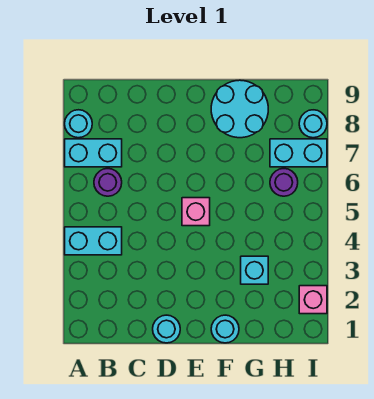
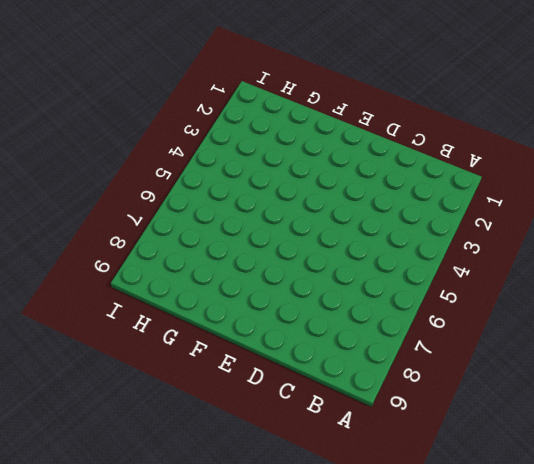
none -> cyan brick A4:B4 level 1
none -> cyan brick A7:B7 level 1
none -> cyan round brick A8 level 1

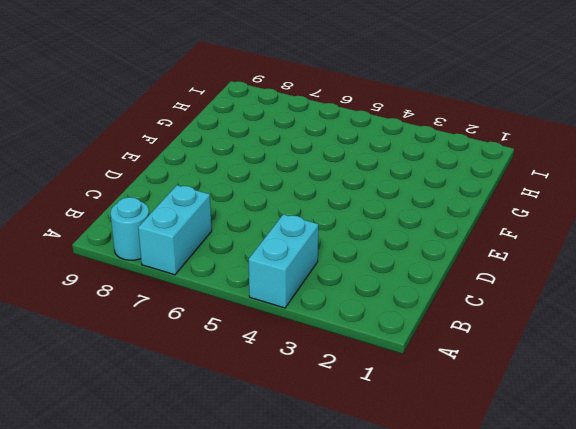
none -> purple round brick B6 level 1
none -> cyan round brick D1 level 1
none -> pink brick E5 level 1

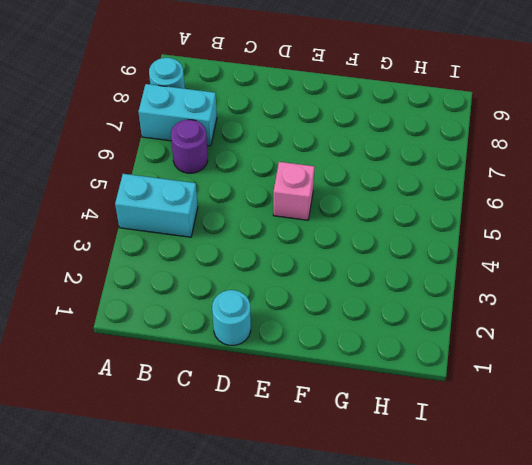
none -> cyan round brick F1 level 1
none -> cyan round brick F8:G9 level 1
none -> cyan brick G3 level 1

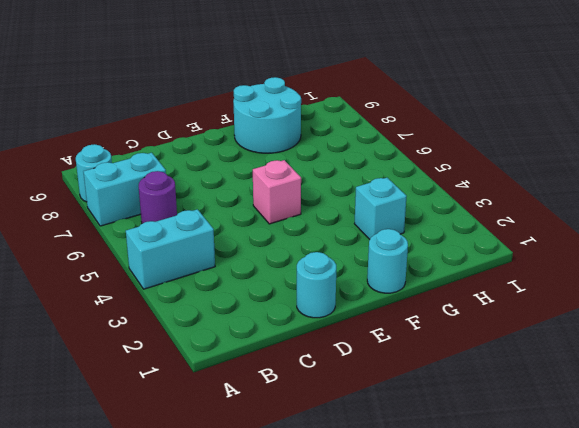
none -> purple round brick H6 level 1
none -> cyan brick H7:I7 level 1
none -> pink brick I2 level 1

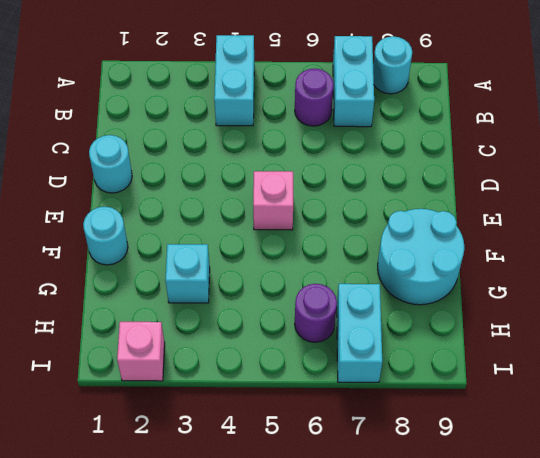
none -> cyan round brick I8 level 1

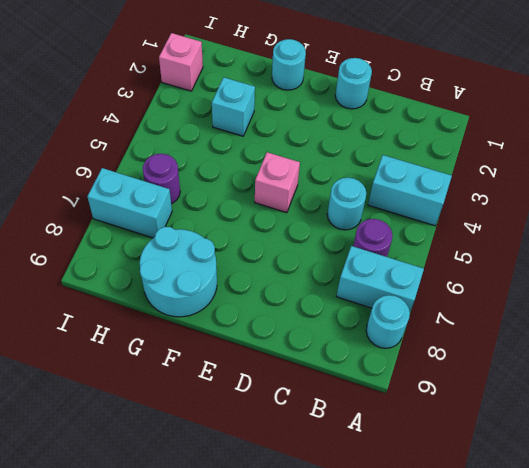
cyan round brick C5 level 1 -> cyan round brick I8 level 1

